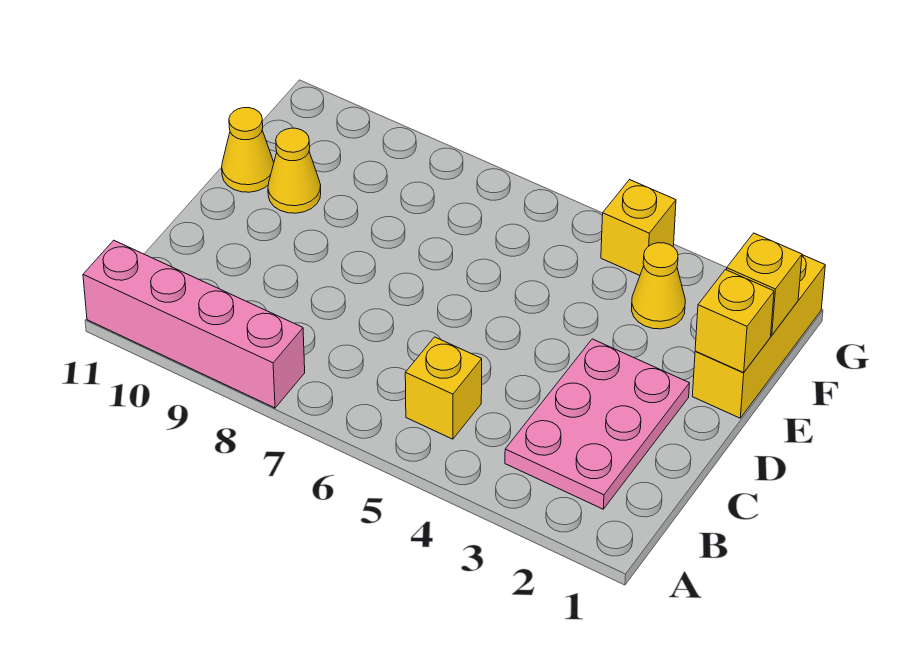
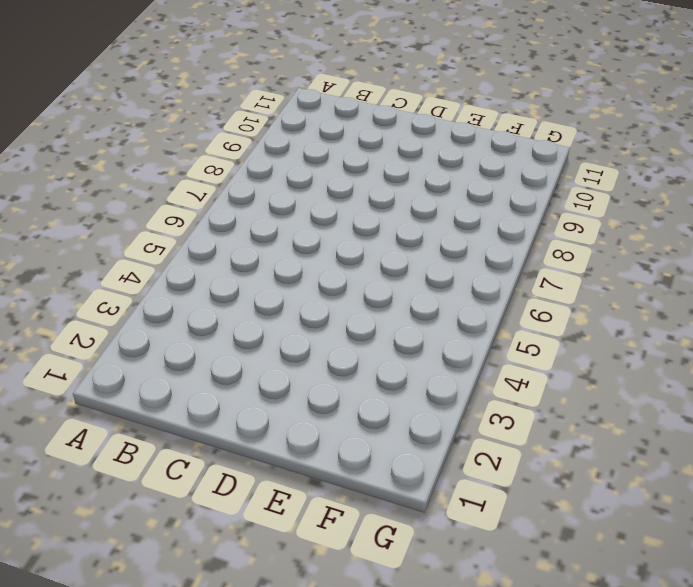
none -> pink brick A8:A11 level 1
none -> pink plate B2:D3 level 1

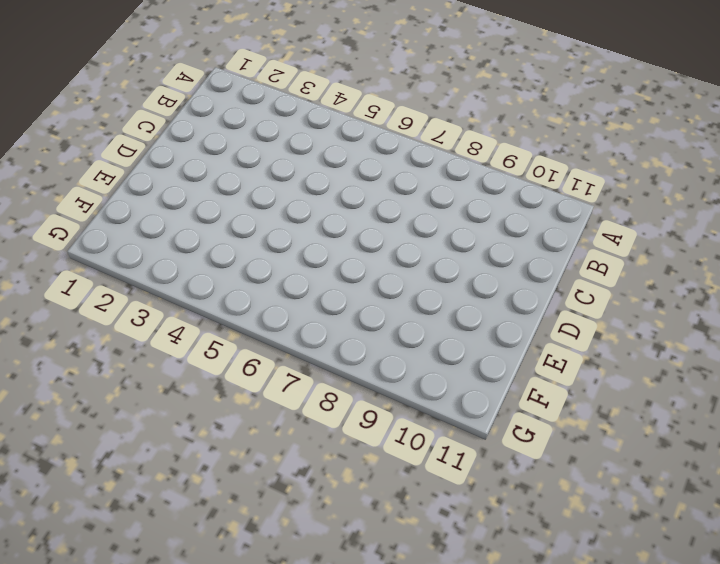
none -> pink brick A8:A11 level 1
none -> pink plate B2:D3 level 1

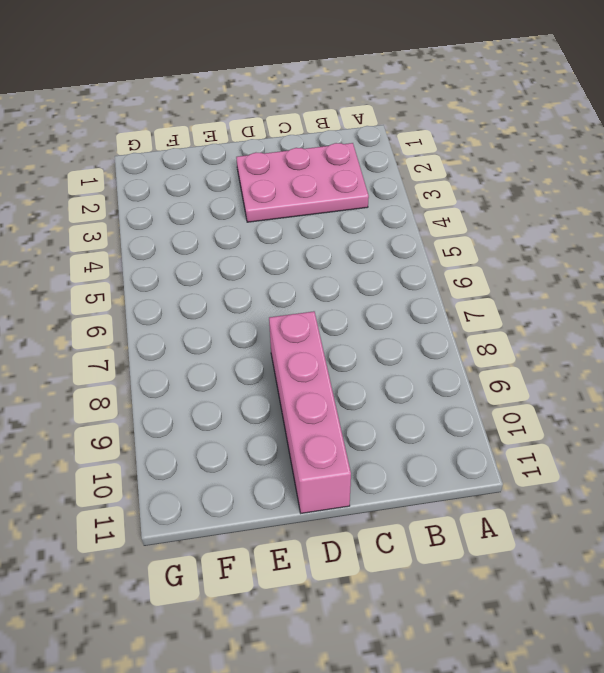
pink brick D8:D11 level 1 -> pink brick A8:A11 level 1
none -> yellow brick B5 level 1
none -> yellow brick E1:G1 level 1

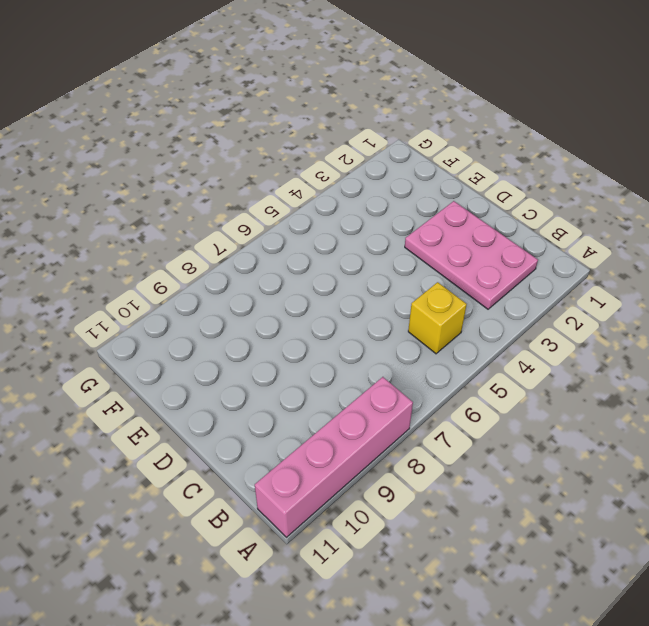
none -> yellow brick E1:G1 level 1
none -> yellow cone E10 level 1

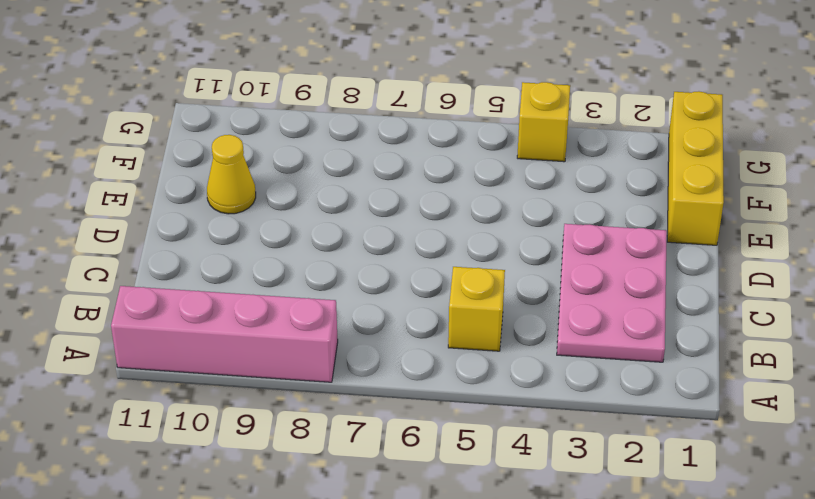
none -> yellow cone E11 level 1
none -> yellow cone F3 level 1

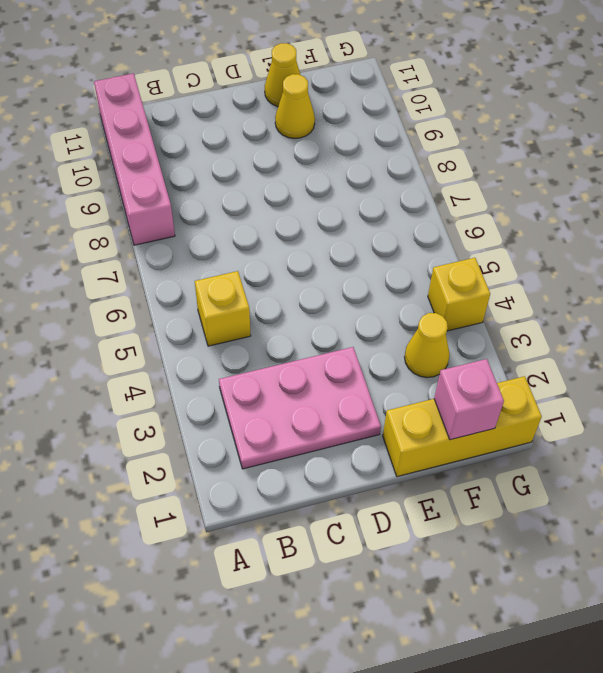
pink brick F1 level 2 -> yellow brick F1 level 2
none -> yellow brick E1 level 2

